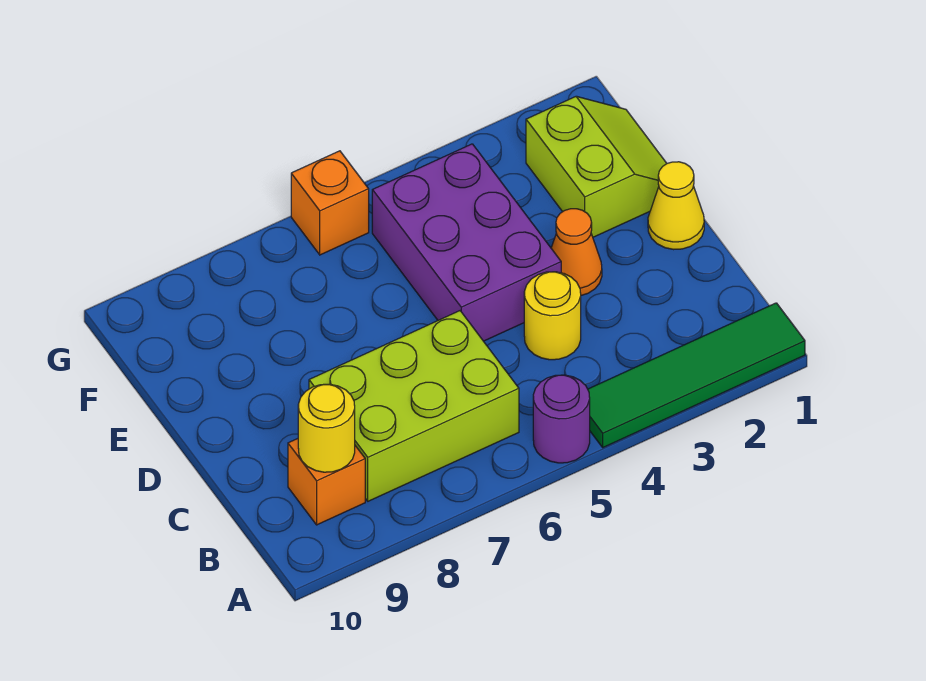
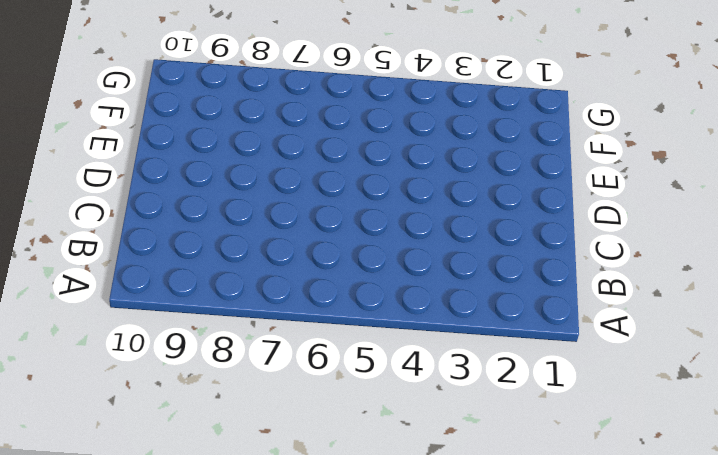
none -> green tile A1:A4 level 1
none -> purple round brick A5 level 1

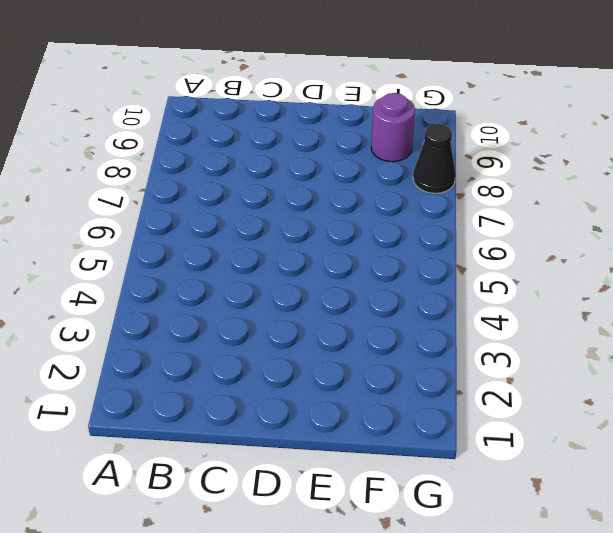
purple round brick F9 level 1 -> purple round brick A5 level 1
black cone G8 level 1 -> none
none -> green tile A1:A4 level 1
none -> lime brick B6:C8 level 1

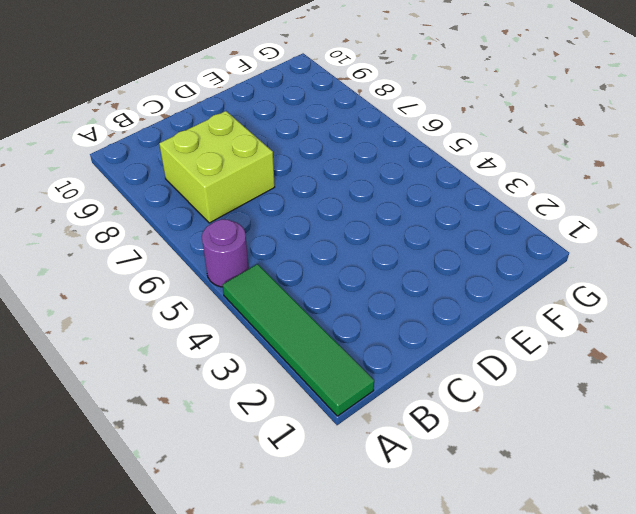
lime brick B7:C8 level 1 -> lime brick B6:C8 level 1
none -> orange brick B9 level 1
none -> yellow round brick C4 level 1

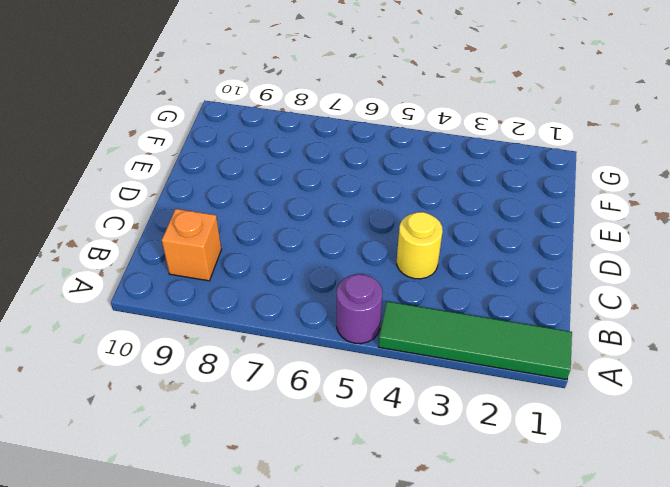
none -> lime brick B6:C8 level 1
none -> yellow cone D1 level 1

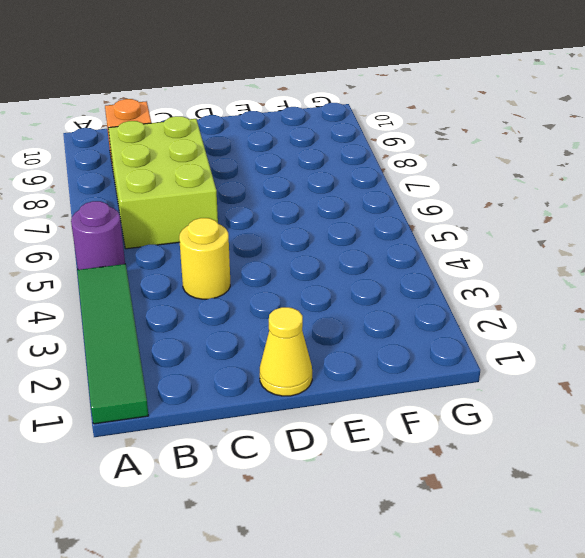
none -> orange cone D3 level 1
none -> purple brick D4:F5 level 1

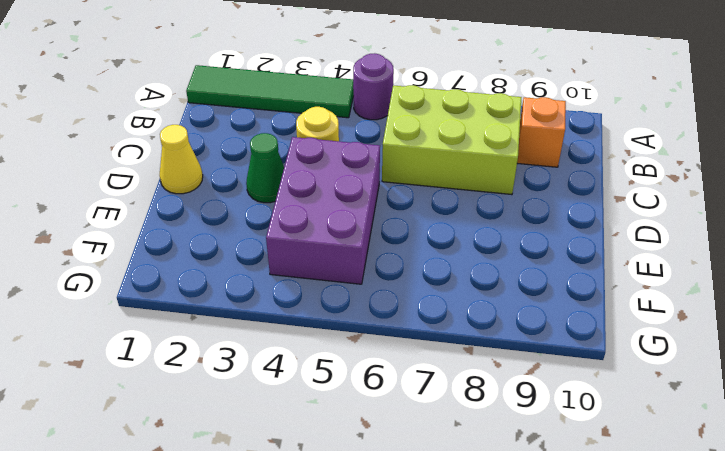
green cone D3 level 1 -> orange cone D3 level 1
none -> lime slope E1:F2 level 1 top 2
none -> orange brick G6 level 1

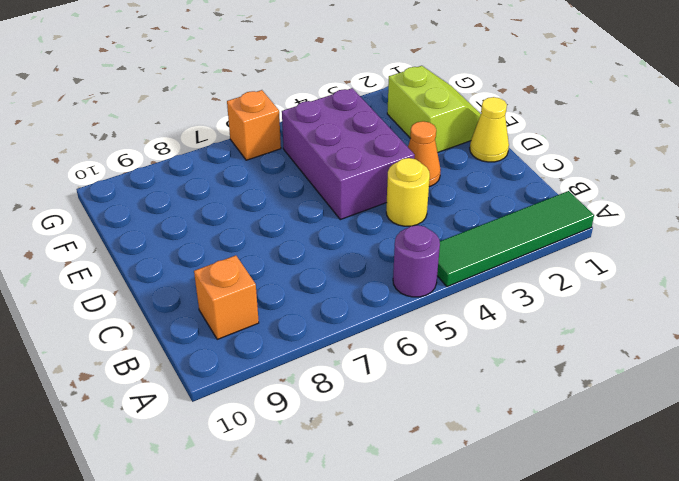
none -> lime brick B6:C8 level 1
none -> yellow round brick B9 level 2

